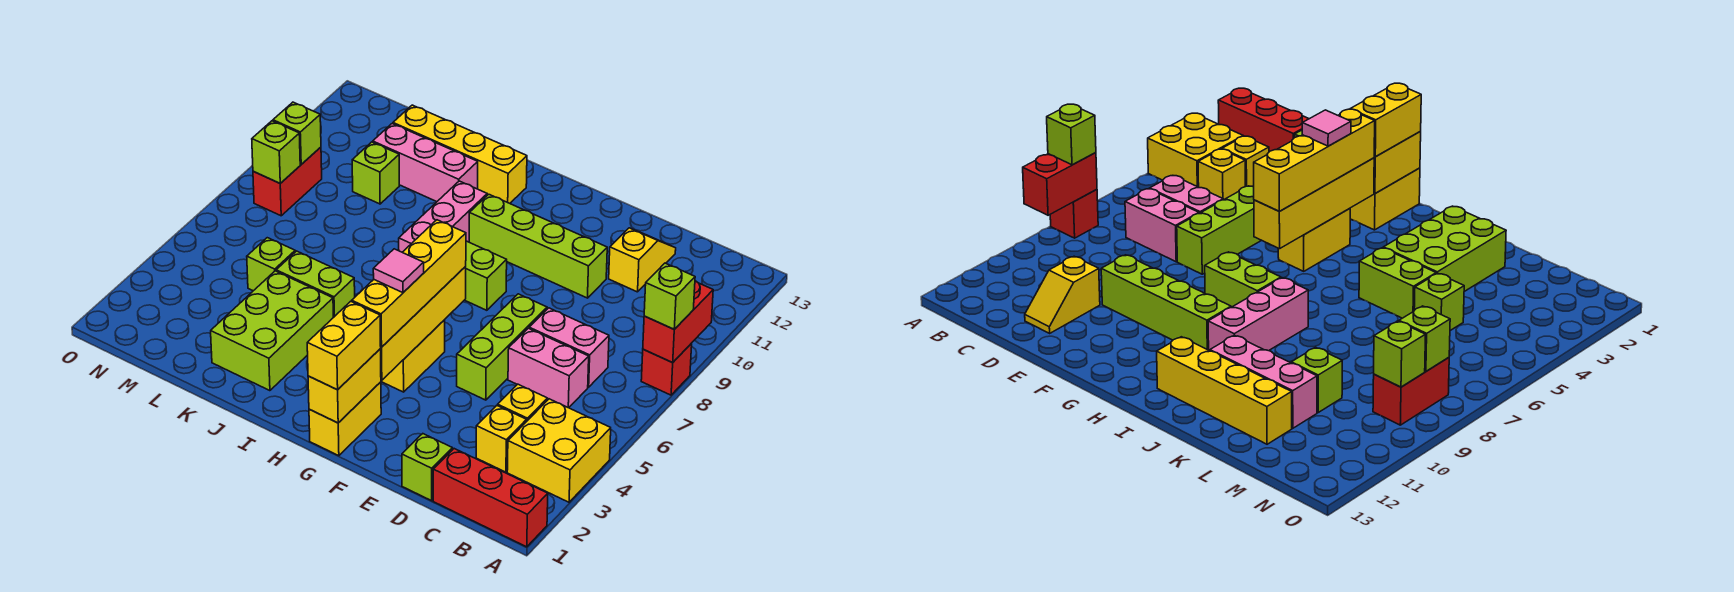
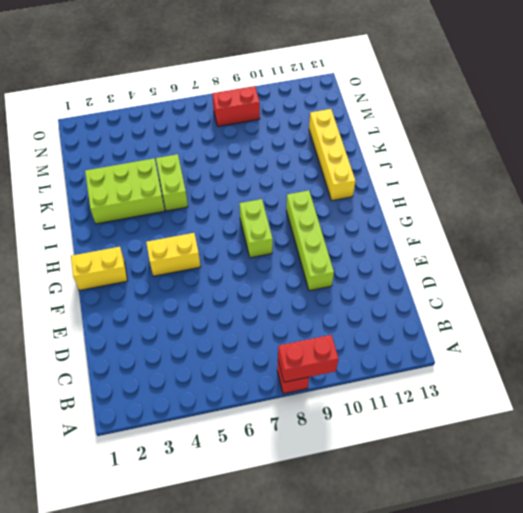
none -> red brick A1:C1 level 1
none -> yellow brick A3:B4 level 1
none -> yellow brick C3 level 1
none -> yellow brick C4 level 1

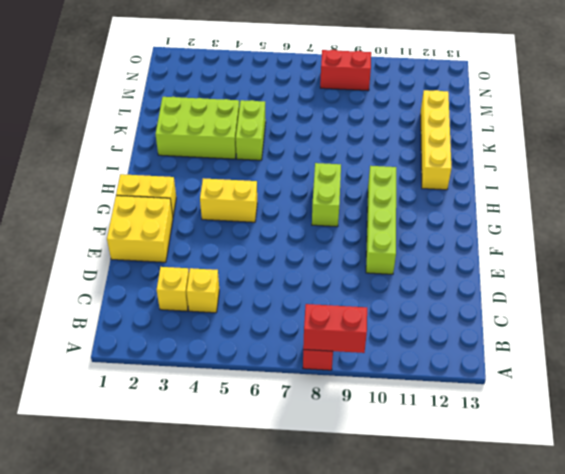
yellow brick E1:F2 level 1 -> yellow brick A3:B4 level 1
none -> red brick A1:C1 level 1
none -> pink brick C6:D6 level 1
none -> pink brick C7:D7 level 1
none -> lime brick D1 level 1

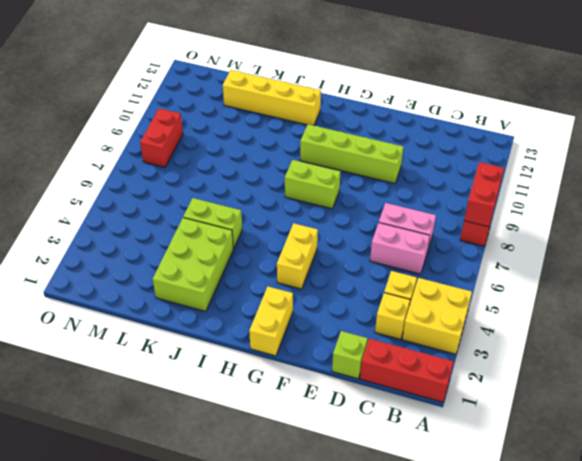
none -> yellow slope D11:D12 level 1 top 11
none -> lime brick E5:E7 level 1
none -> pink brick I8:I10 level 1
none -> pink brick J11:L11 level 1

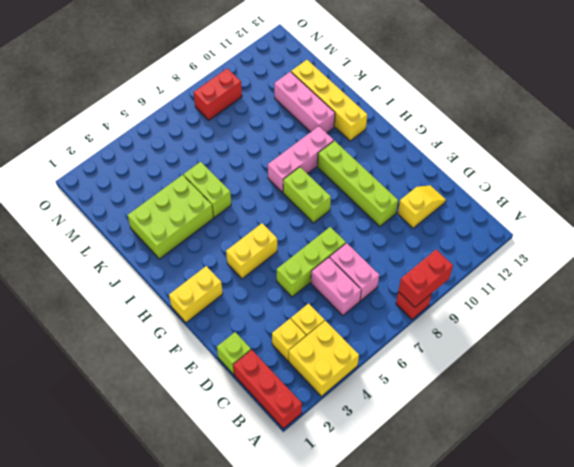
none -> lime brick L5 level 1
none -> lime brick L10 level 1
none -> yellow brick G1:G2 level 2
none -> yellow brick G3:G6 level 2

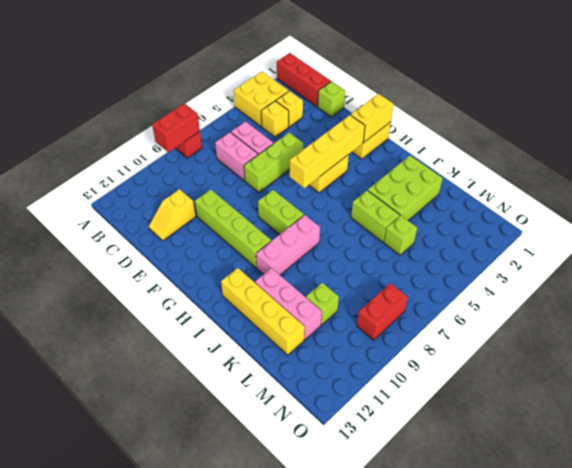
none -> lime brick N8 level 2
none -> lime brick N9 level 2
none -> lime brick A8 level 3
none -> yellow brick G1:G2 level 3

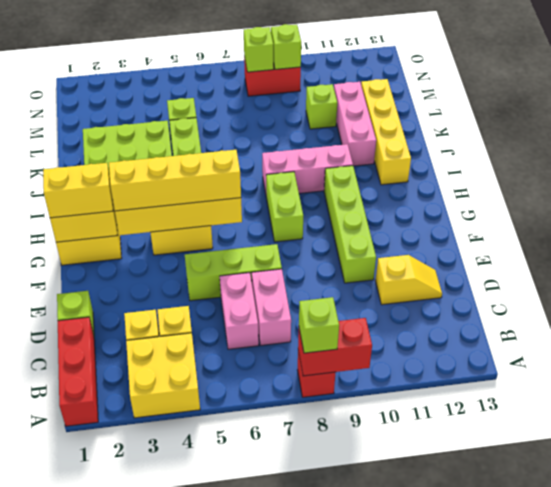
none -> pink tile G4 level 4

